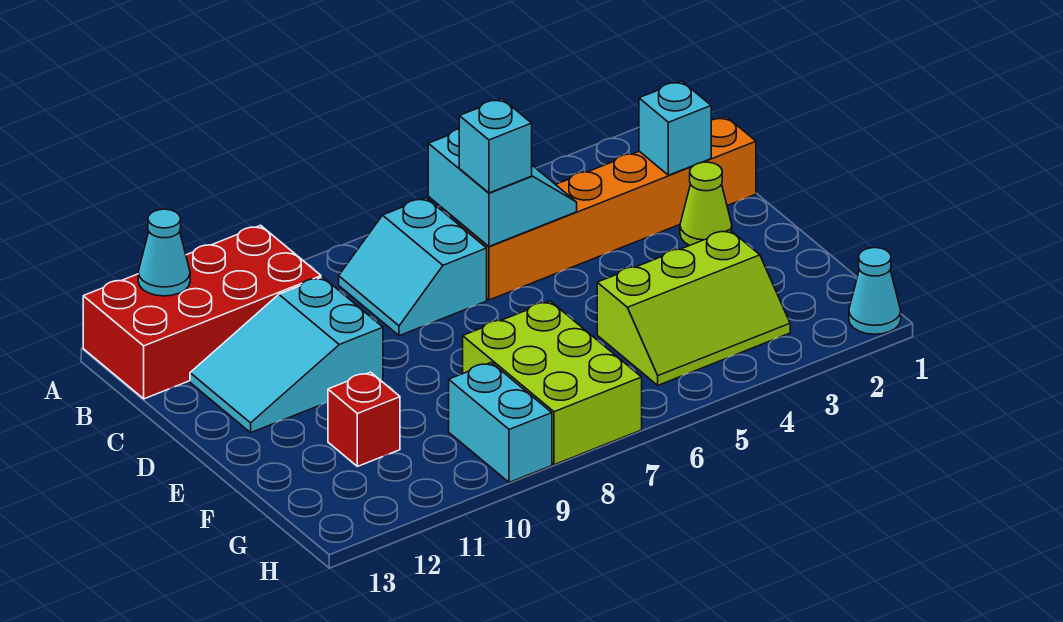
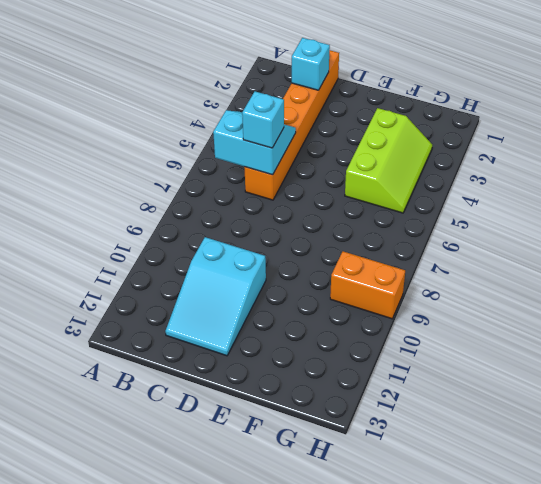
orange brick G9:H9 level 1 -> cyan brick G9:H9 level 1
none -> red brick A10:B13 level 1
none -> cyan slope B7:C8 level 1 top 7
none -> lime cone D2 level 1

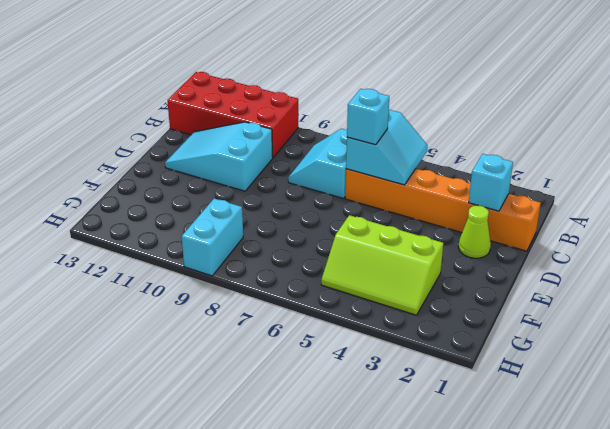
none -> lime brick F7:H8 level 1
none -> red brick F11 level 1
none -> cyan cone H1 level 1

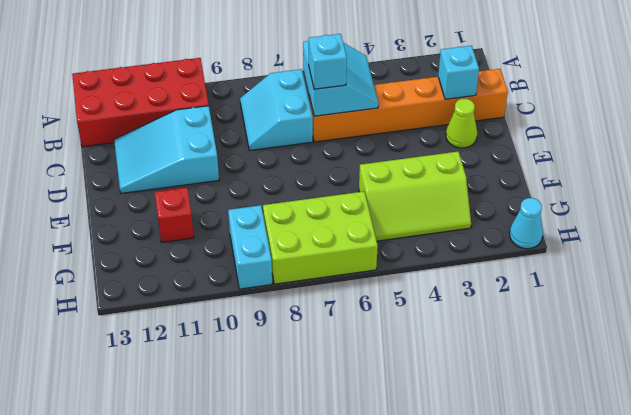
lime brick G6:H8 level 1 -> lime brick F7:H8 level 1
none -> cyan cone A12 level 2

